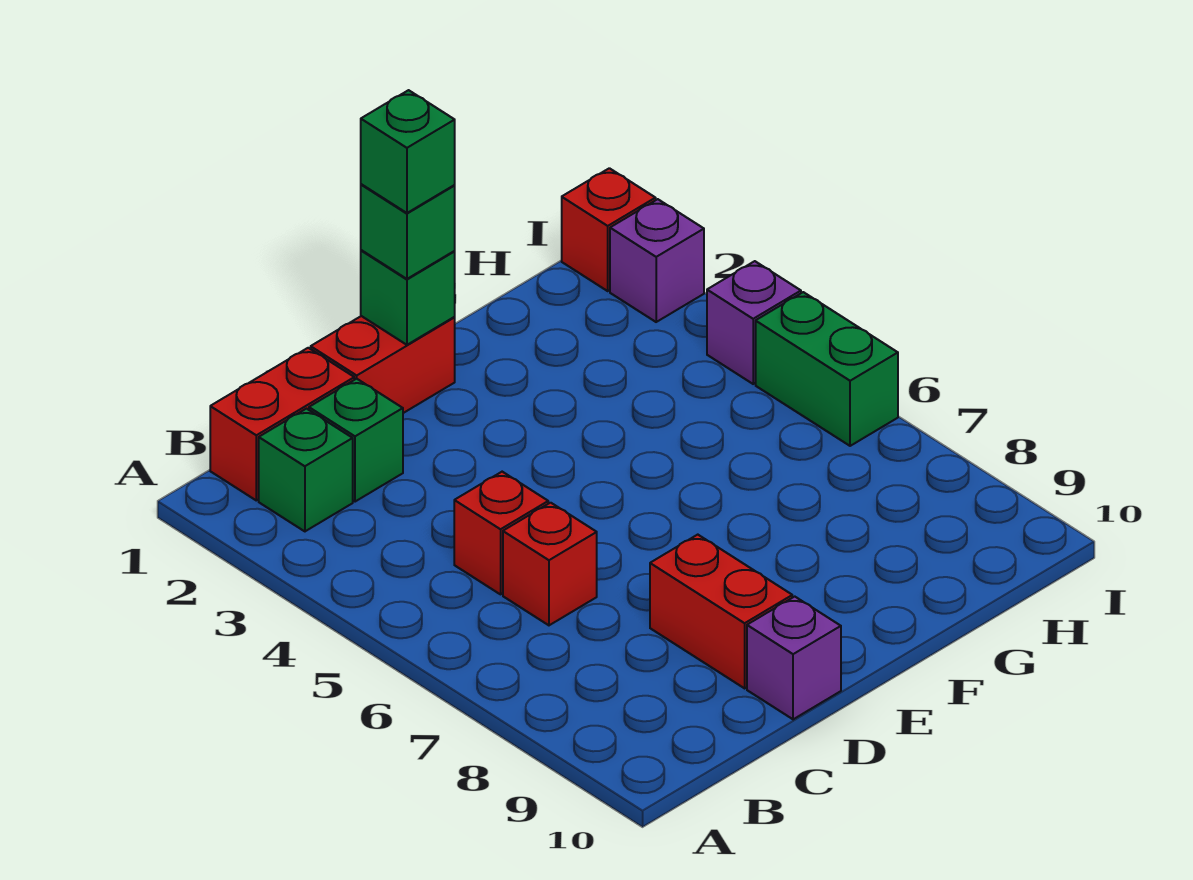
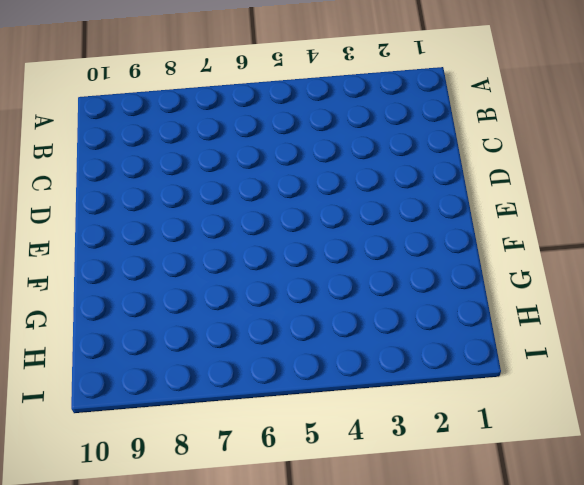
none -> red brick B1:C1 level 1
none -> green brick B2 level 1
none -> green brick C2 level 1

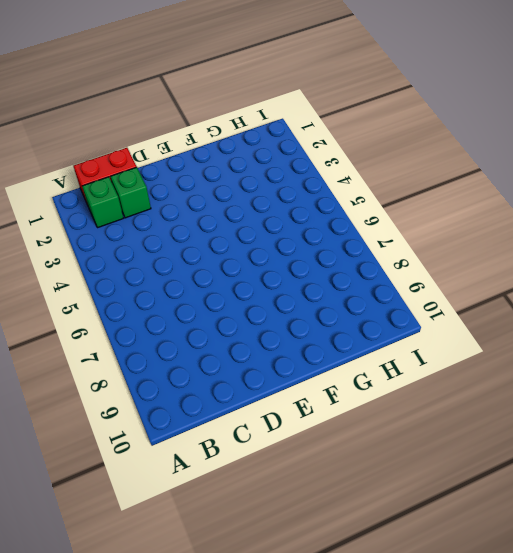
none -> red brick C5 level 1
none -> red brick C6 level 1
none -> red brick D1:E1 level 1

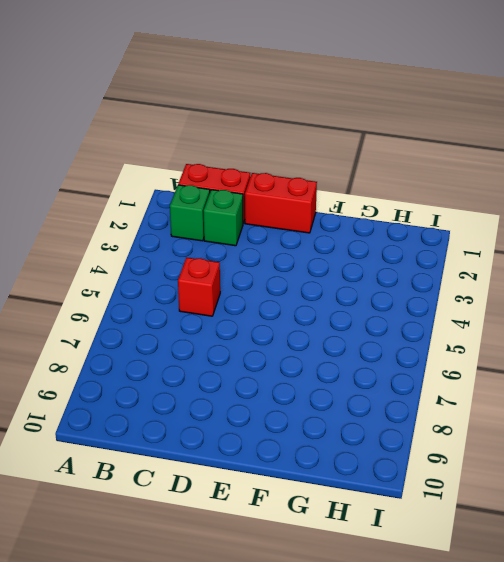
none -> red brick C6 level 1
none -> red brick D8:D9 level 1
none -> purple brick D10 level 1

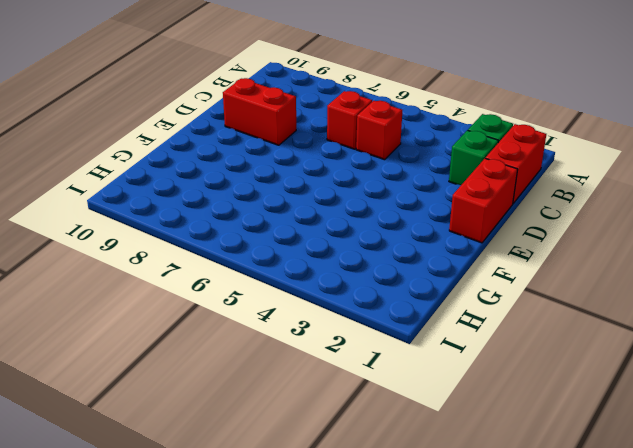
none -> purple brick D10 level 1
none -> red brick I1 level 1
none -> purple brick I2 level 1

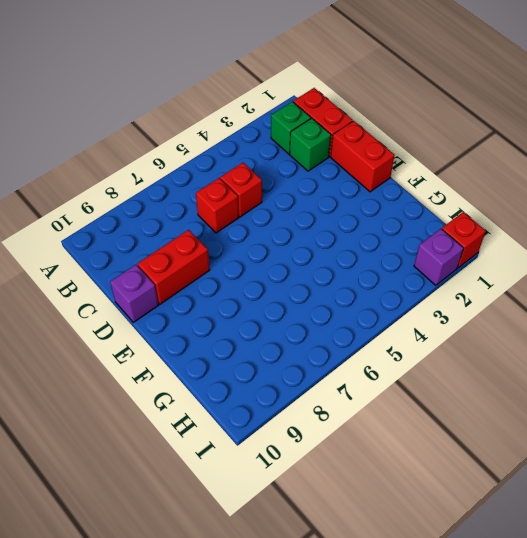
none -> purple brick I4 level 1
none -> green brick I5:I6 level 1
none -> green brick E1 level 2

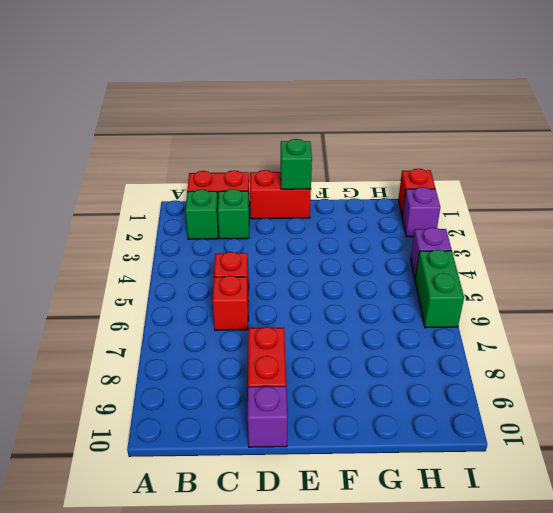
none -> green brick E1 level 3
none -> green brick E1 level 4

